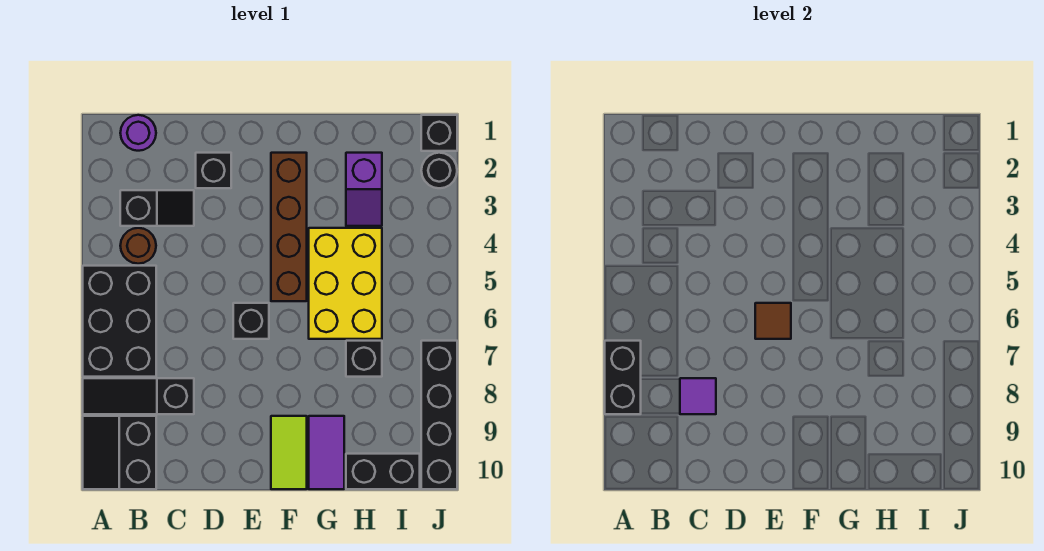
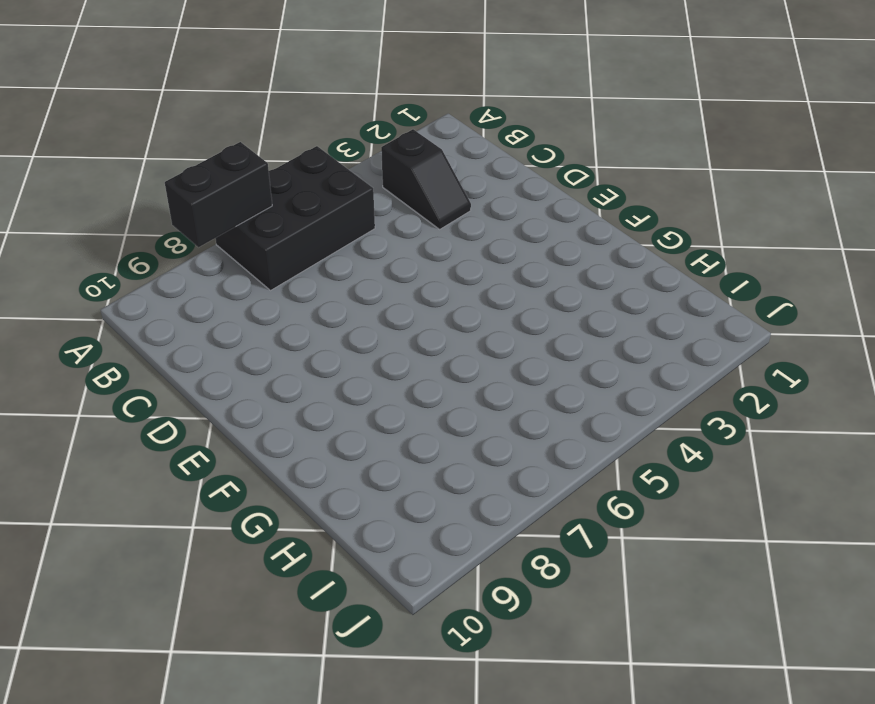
none -> black slope A8:C8 level 1 top C
none -> black slope A9:B10 level 1 top B
none -> purple round brick B1 level 1

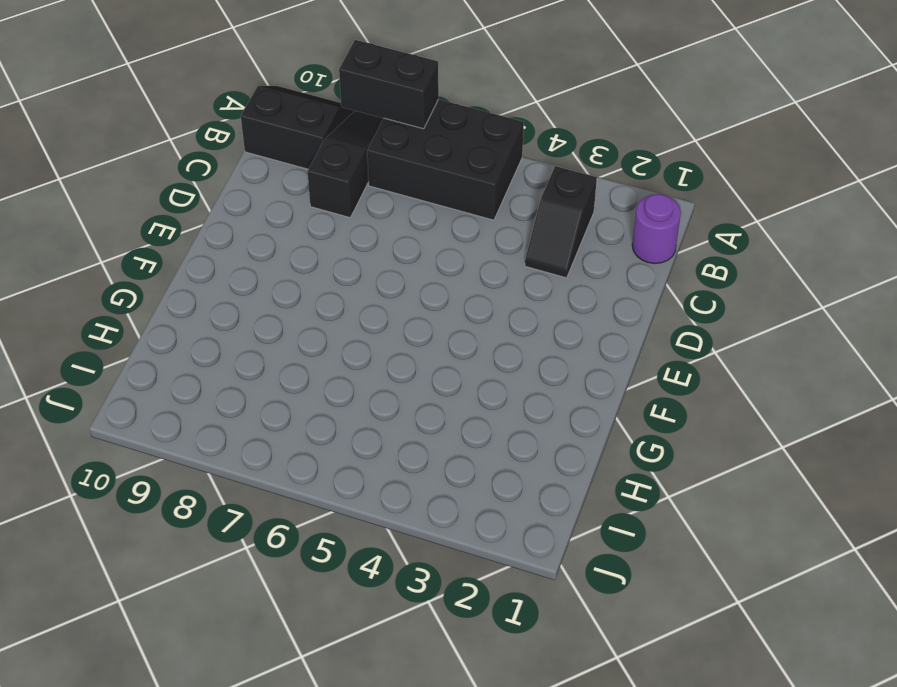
none -> brown round brick B4 level 1
none -> black brick D2 level 1
none -> black brick E6 level 1

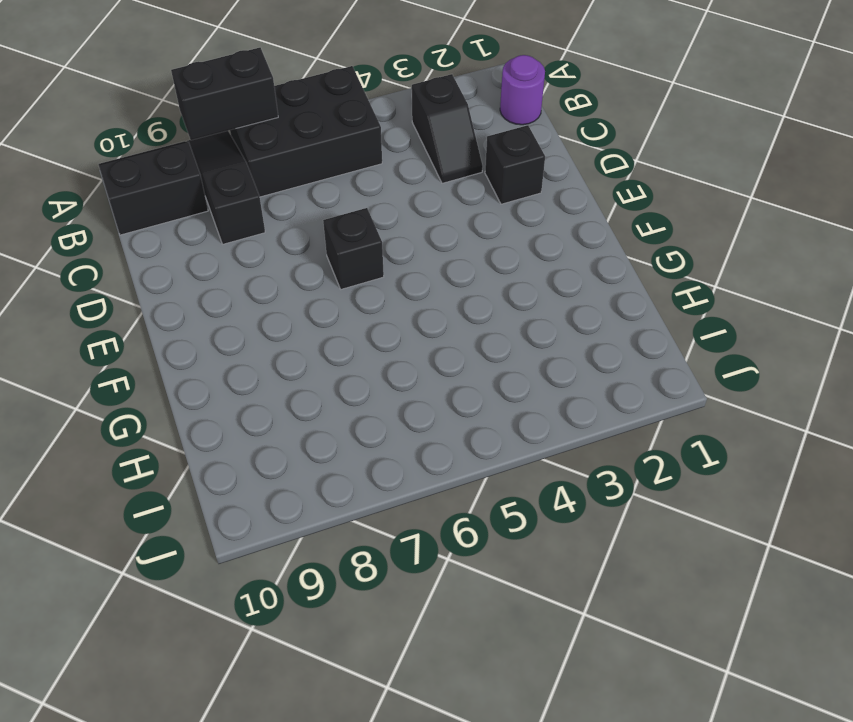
none -> brown round brick B4 level 1
none -> brown brick F2:F5 level 1
none -> lime tile F9:F10 level 1

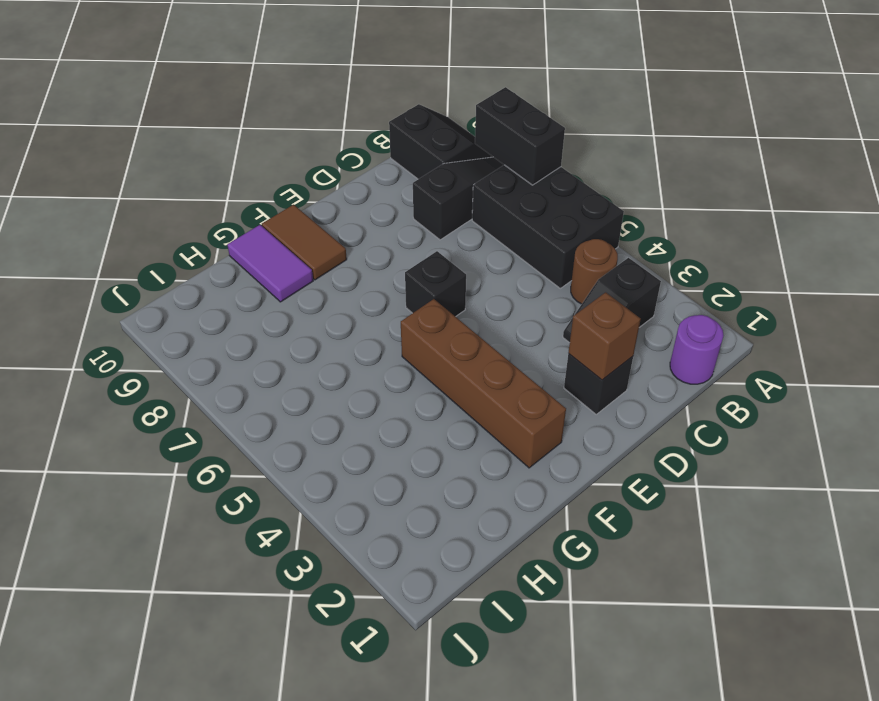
brown brick D2 level 2 -> none
brown tile F9:F10 level 1 -> lime tile F9:F10 level 1
none -> yellow brick G4:H6 level 1
none -> purple slope H2:H3 level 1 top 2
none -> black brick H7 level 1

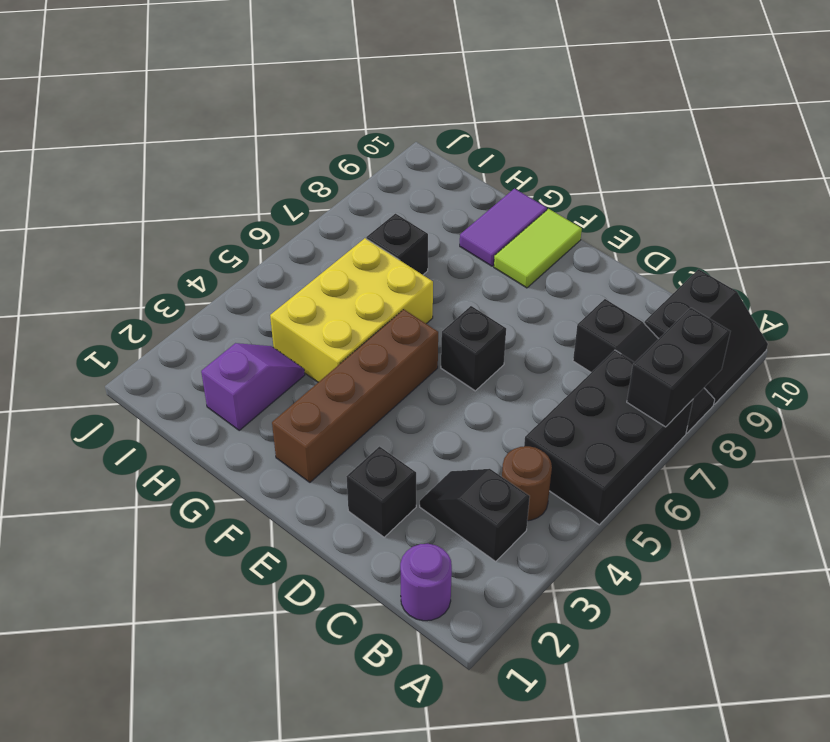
none -> black brick H10:I10 level 1
none -> black brick J1 level 1
none -> black round brick J2 level 1

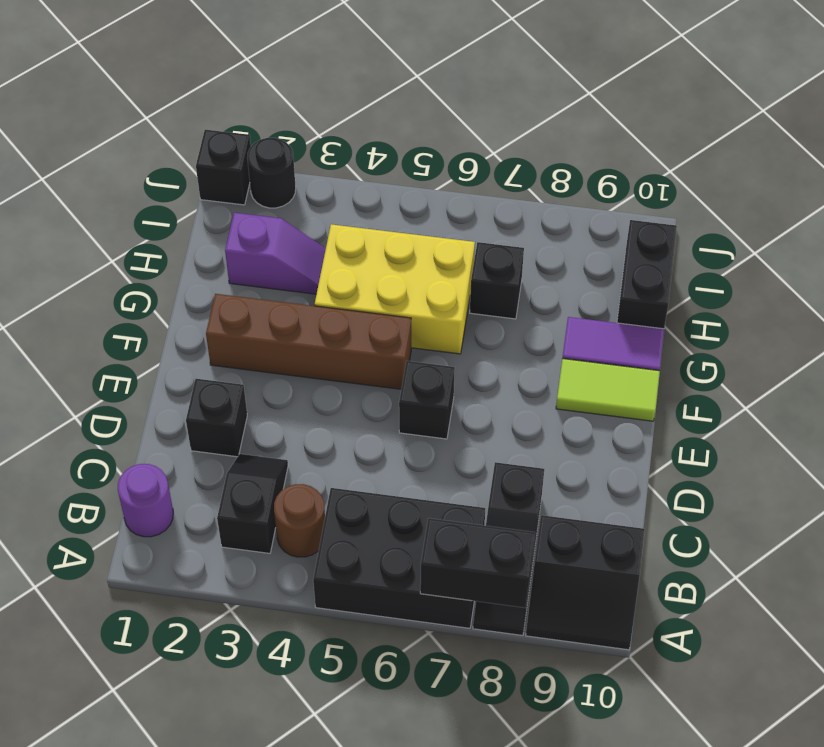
none -> black brick J7:J10 level 1
none -> purple tile C8 level 2
none -> brown tile E6 level 2

